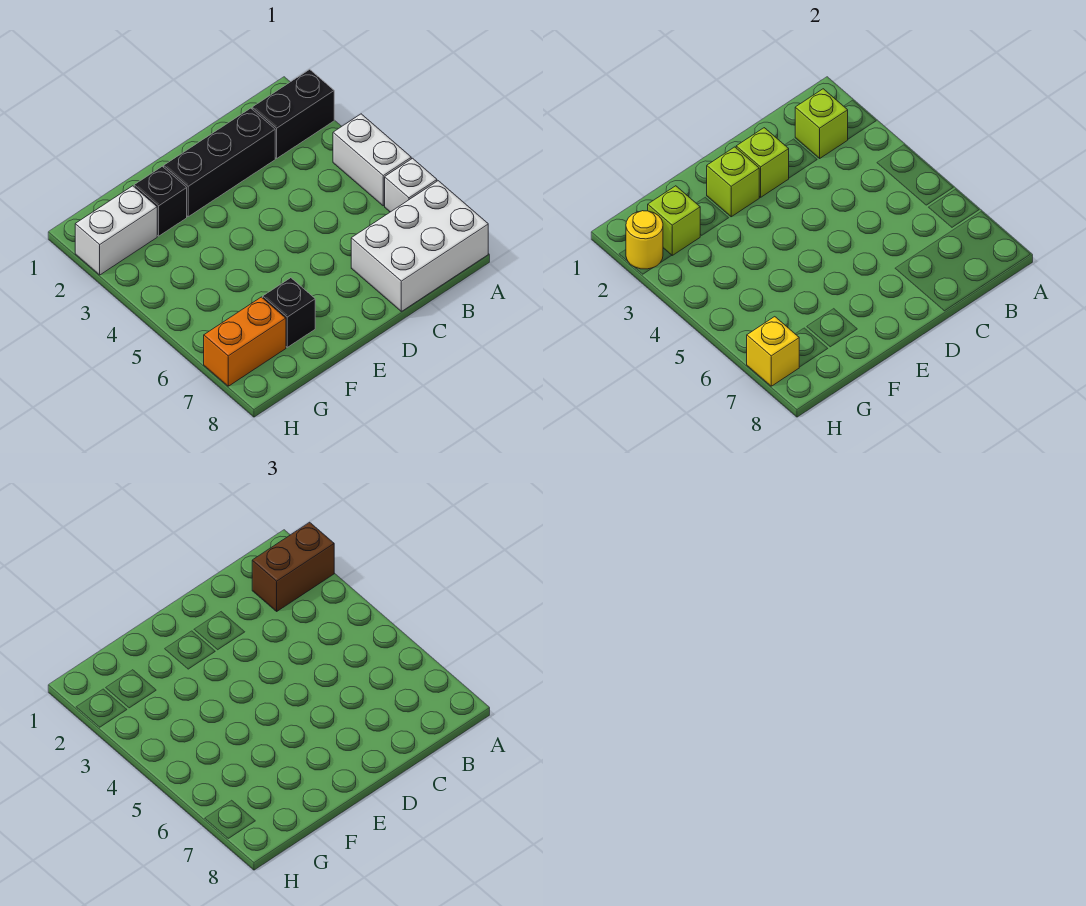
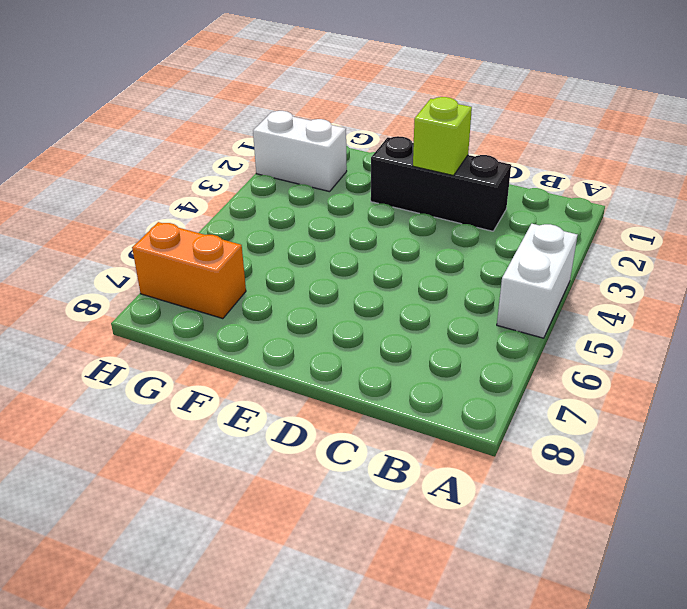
none -> black brick A2:B2 level 1
none -> white brick A6 level 1
none -> white brick A7:C8 level 1

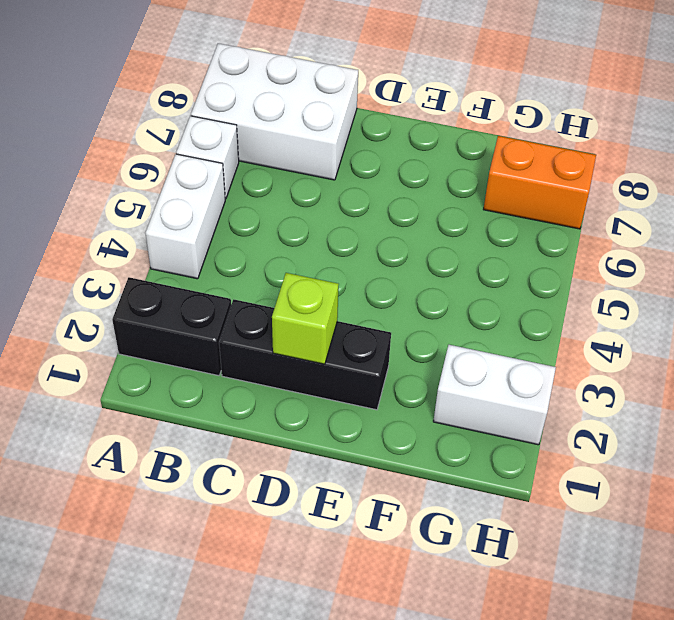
none -> black brick F2 level 1
none -> black brick F7 level 1
none -> lime brick B2 level 2

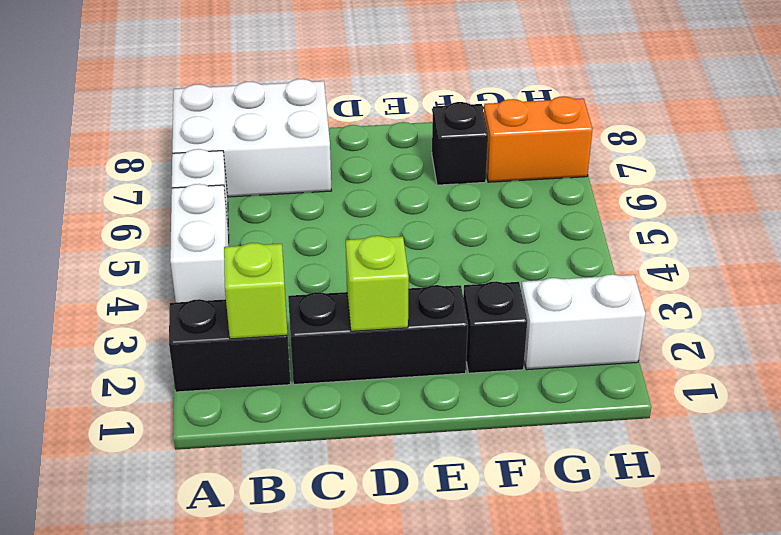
none -> lime brick E2 level 2
none -> lime brick G2 level 2
none -> yellow round brick H2 level 2

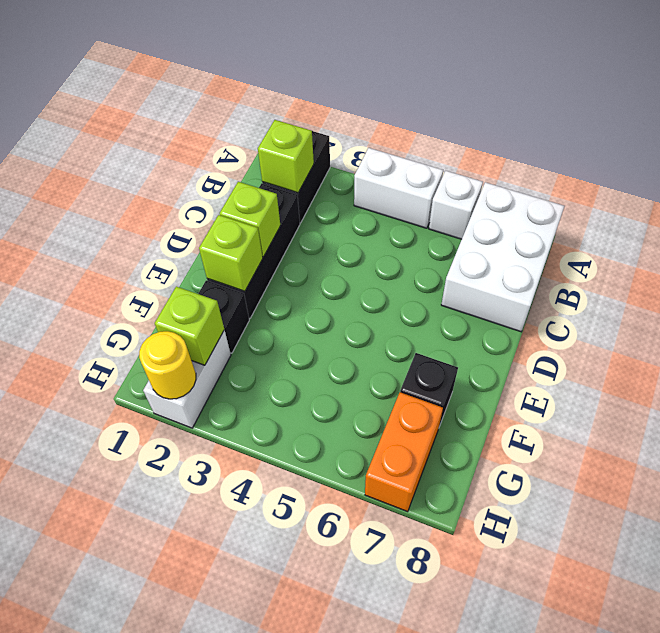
none -> yellow brick H7 level 2
none -> brown brick A2:B2 level 3

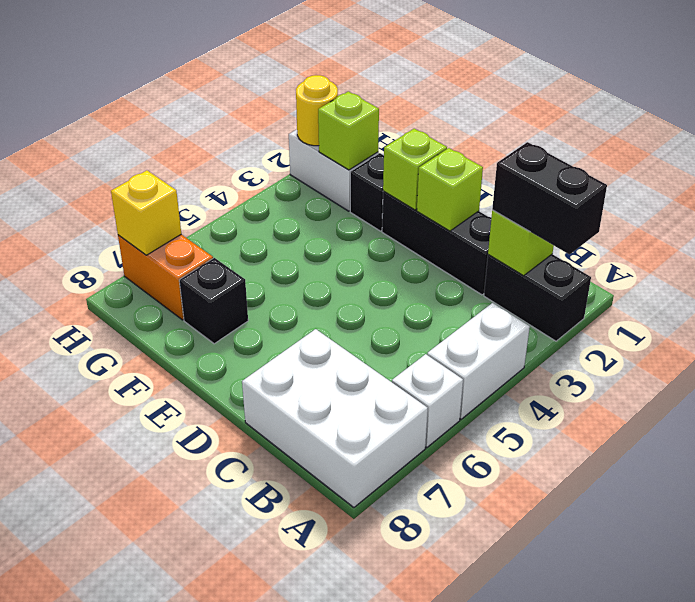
black brick A2:B2 level 3 -> brown brick A2:B2 level 3

